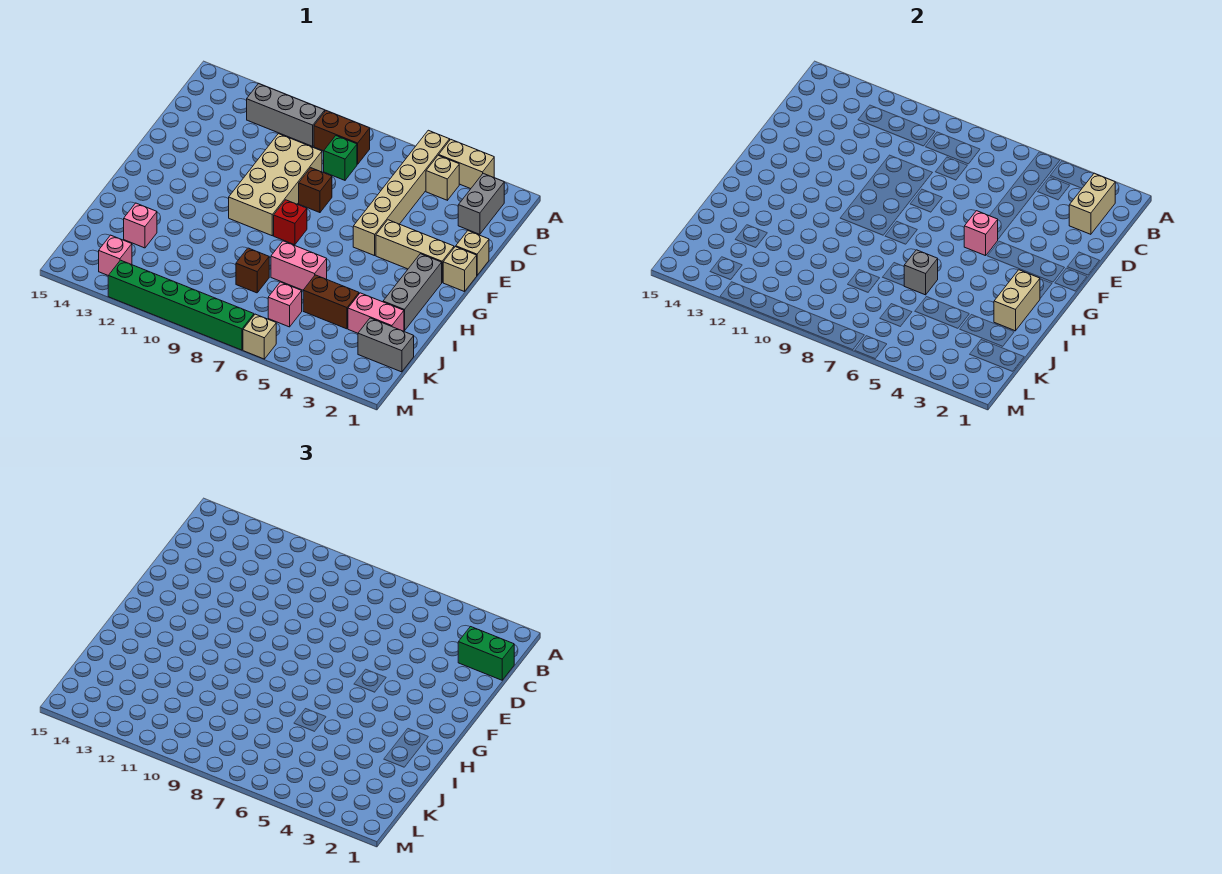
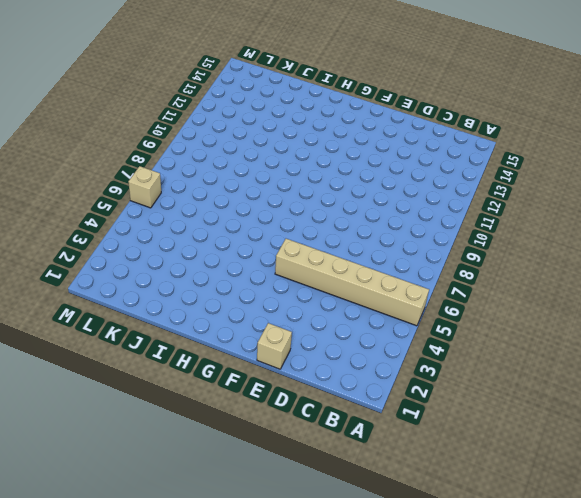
none -> tan brick A3:A4 level 1
none -> grey brick B2:C2 level 1
none -> tan brick B4 level 1

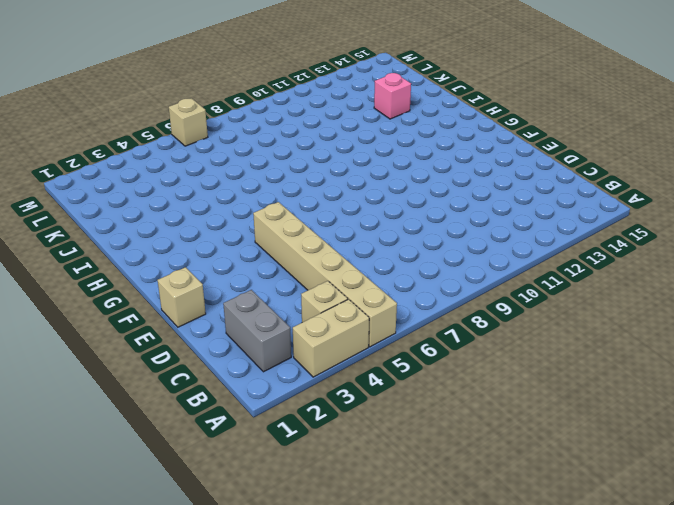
none -> brown brick B8:B9 level 1
none -> grey brick B10:B12 level 1
none -> green brick C8 level 1

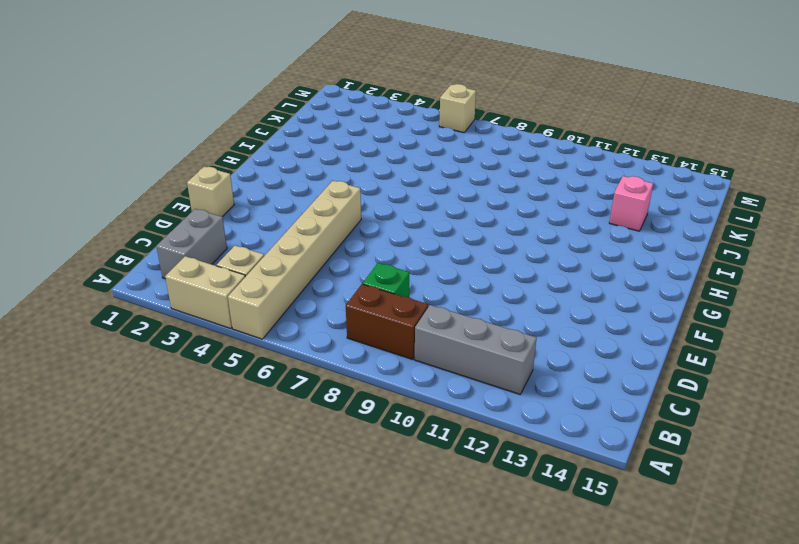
none -> tan brick D9:G10 level 1
none -> brown brick E8 level 1
none -> tan brick F1 level 1

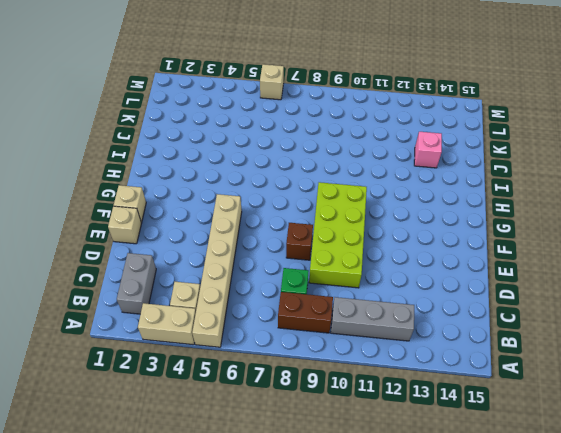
lime brick D9:G10 level 1 -> tan brick D9:G10 level 1
none -> tan brick F2:F4 level 1
none -> grey brick G2:I2 level 1
none -> red brick G8 level 1

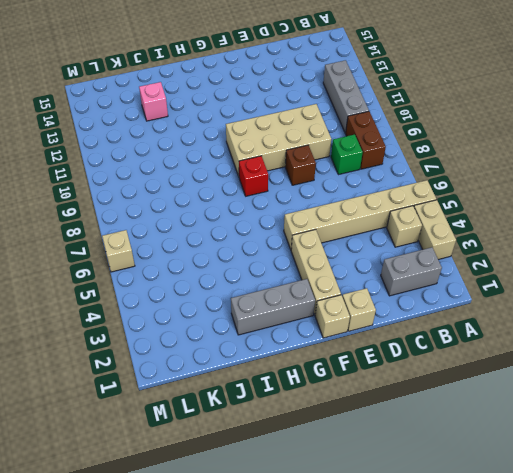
none -> pink brick I6:I7 level 1
none -> pink brick J2:J3 level 1
none -> brown brick J4:J5 level 1

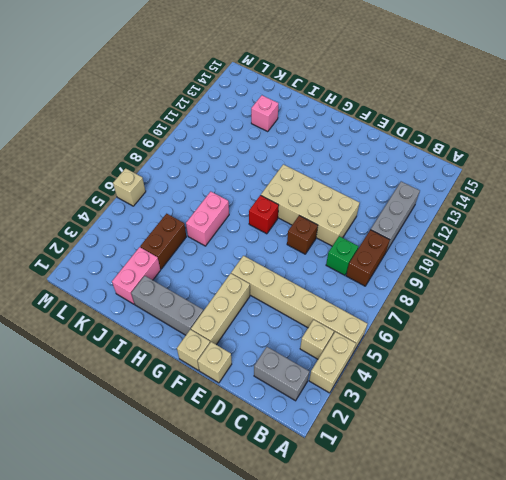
none -> brown brick J8 level 1
none -> grey brick K1:K2 level 1
none -> pink brick K6 level 1

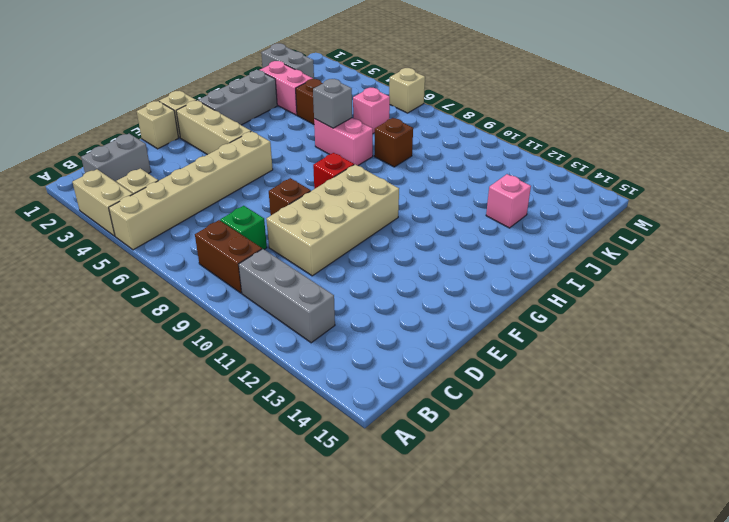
none -> pink brick L13 level 1
none -> green brick M7:M12 level 1
none -> tan brick B2:C2 level 2

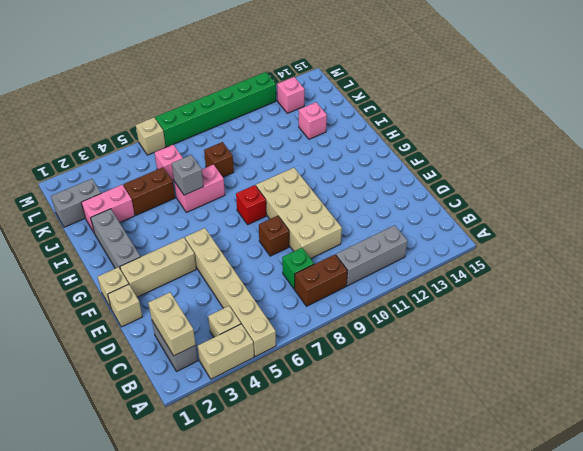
none -> pink brick F5 level 2
none -> tan brick H2:I2 level 2
none -> green brick C1:C2 level 3

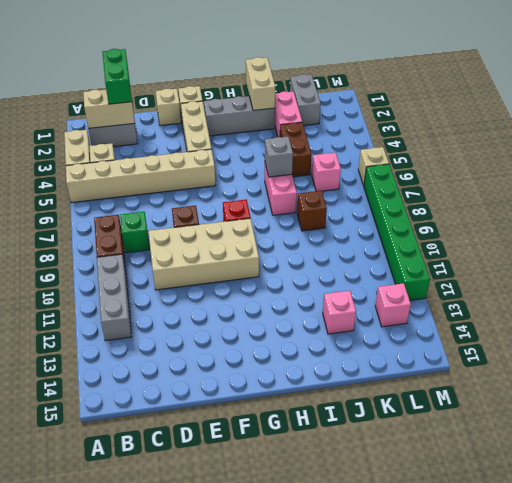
tan brick I1:I2 level 2 -> tan brick H2:I2 level 2
none -> pink brick F5 level 2

